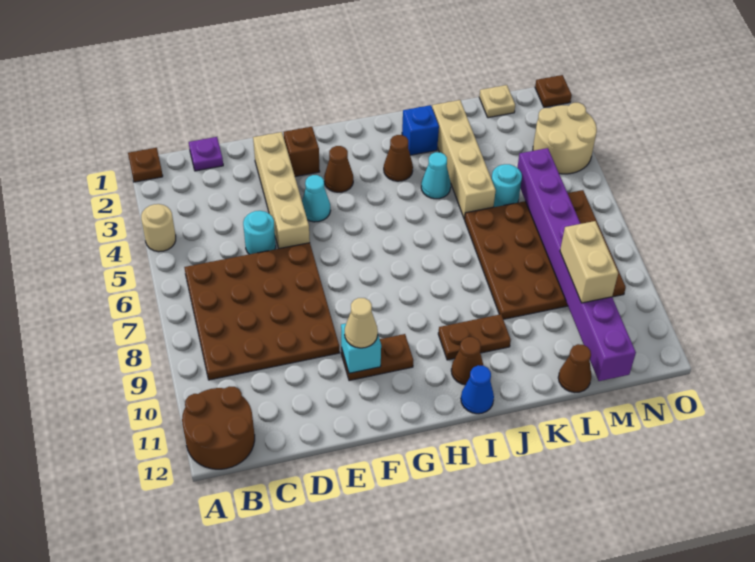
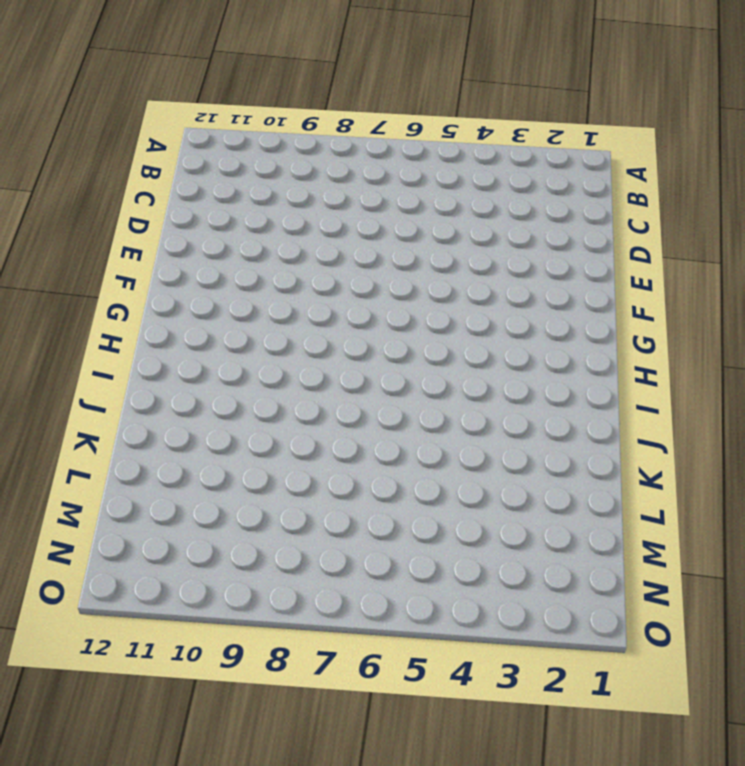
none -> brown plate A1 level 1
none -> tan round brick A4 level 1
none -> brown round brick A11:B12 level 1

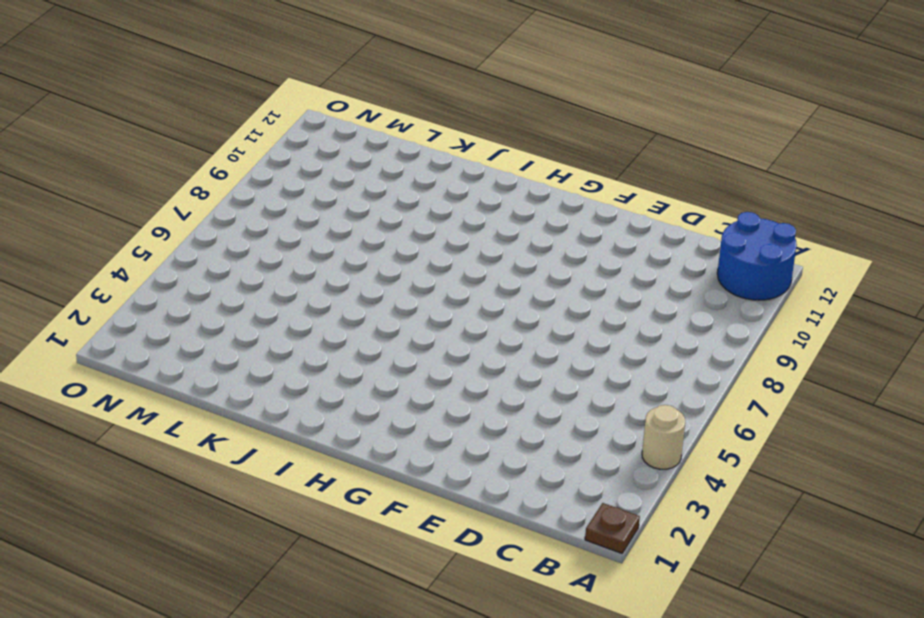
blue round brick A11:B12 level 1 -> brown round brick A11:B12 level 1
none -> brown plate B6:E9 level 1
none -> purple plate C1 level 1
none -> cyan round brick D5 level 1

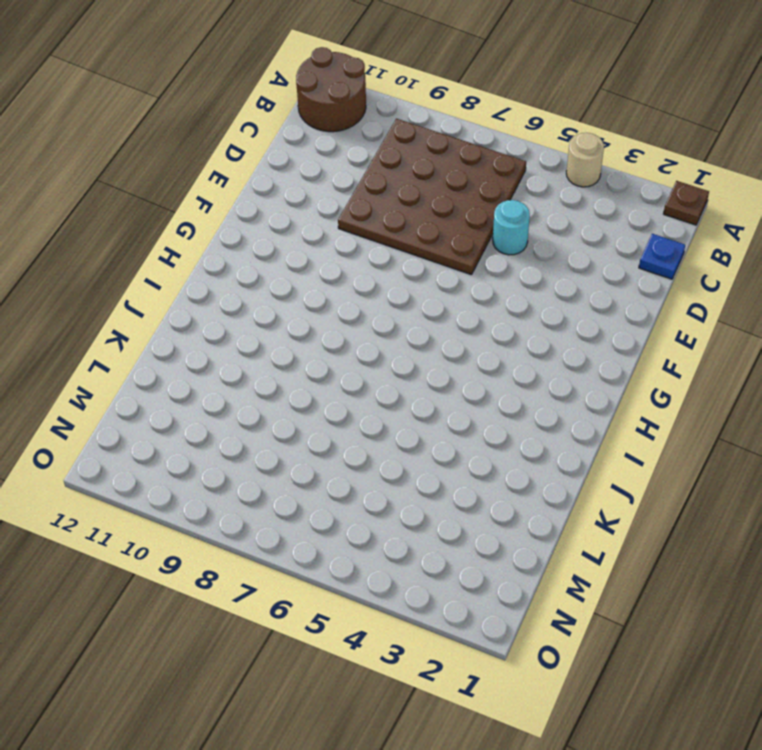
blue plate C1 level 1 -> purple plate C1 level 1
none -> tan brick E2:E5 level 1
none -> brown brick F2 level 1
none -> cyan cone F4 level 1

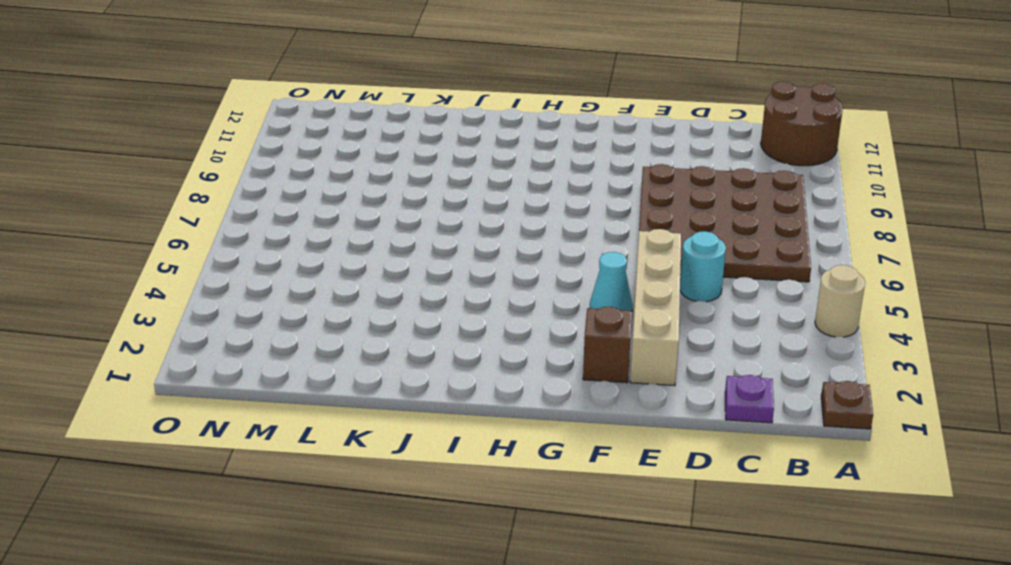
none -> brown plate F10:G10 level 1
none -> brown cone G3 level 1
none -> brown cone I3 level 1

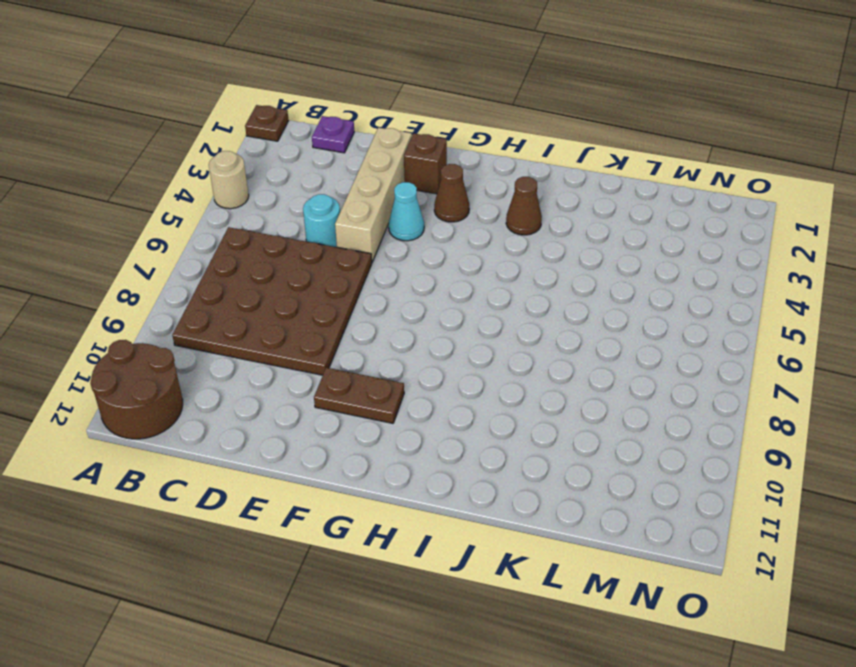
none -> brown plate I10:J10 level 1
none -> brown cone I11 level 1
none -> blue cone I12 level 1

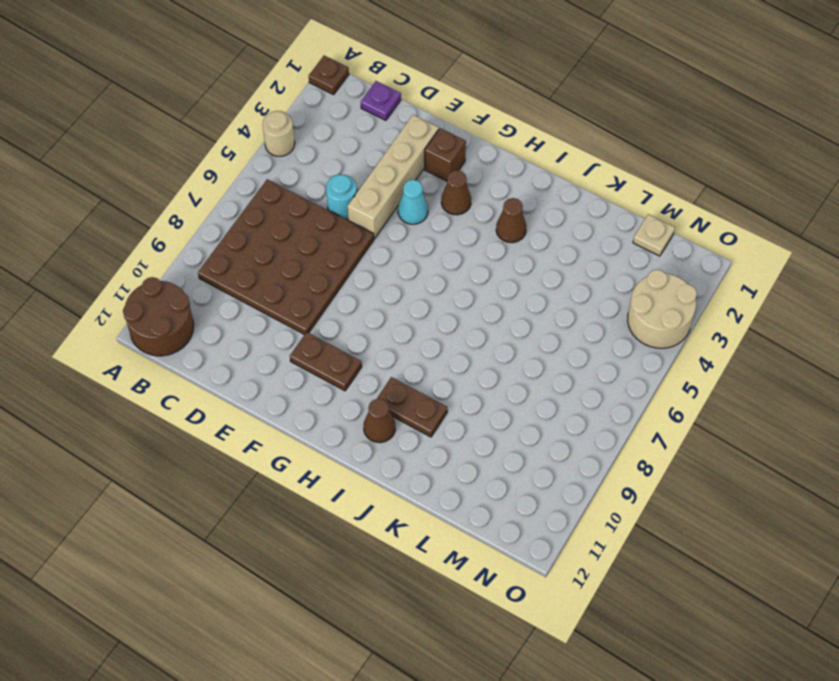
none -> blue cone I12 level 1
none -> blue brick J2 level 1
none -> cyan cone J4 level 1

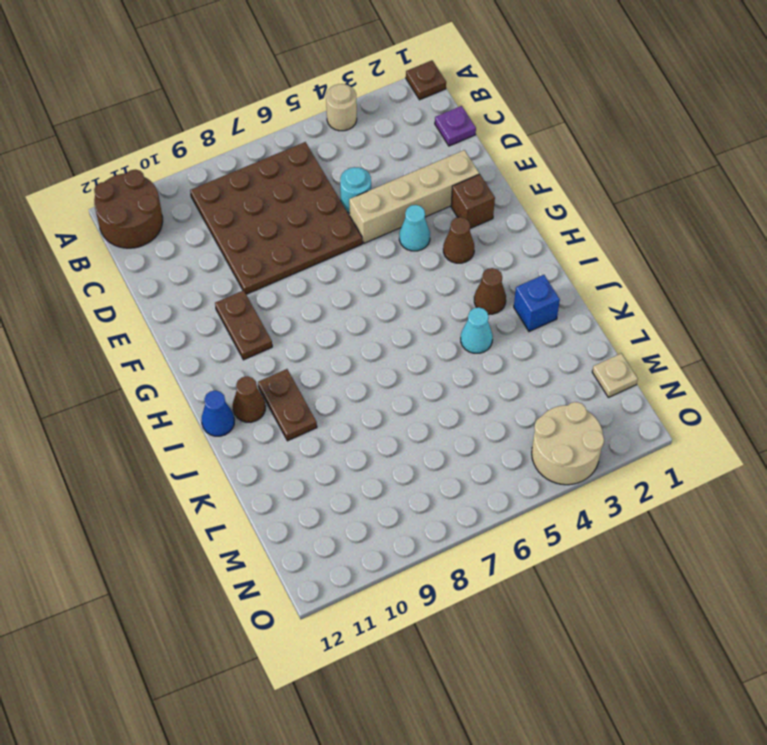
none -> tan brick K2:K5 level 1
none -> brown plate K6:N9 level 1
none -> cyan round brick L5 level 1

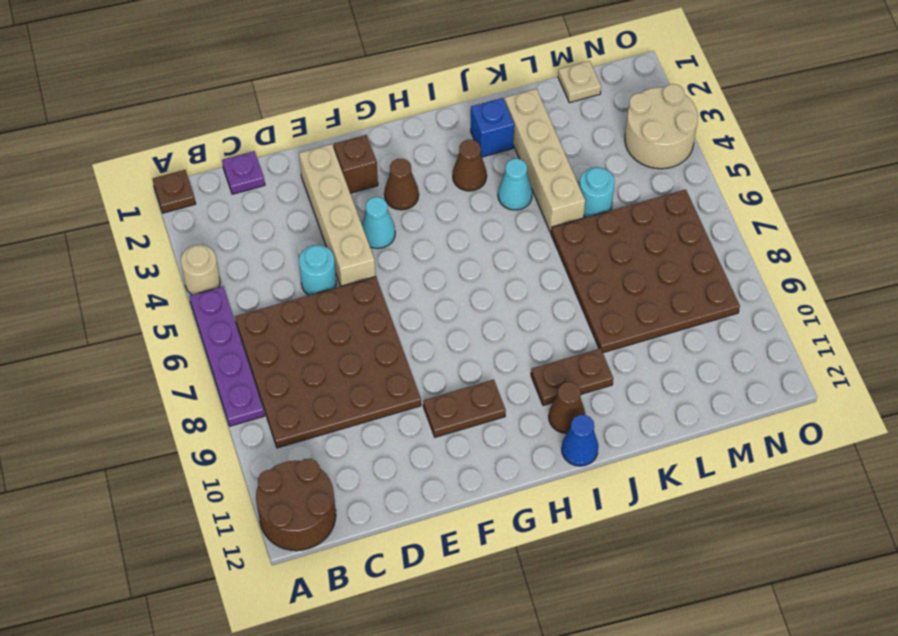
purple plate A5:A8 level 1 -> none
none -> brown cone L12 level 1
none -> brown plate O1 level 1
none -> cyan brick F10 level 2

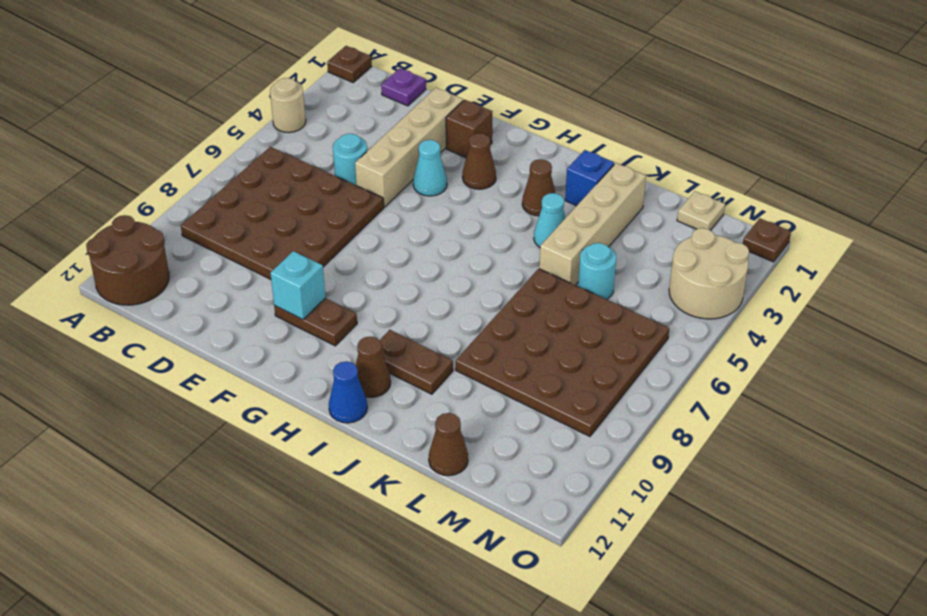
none -> purple brick M5:M12 level 2
none -> tan cone F10 level 3
none -> tan brick M9:M10 level 3

